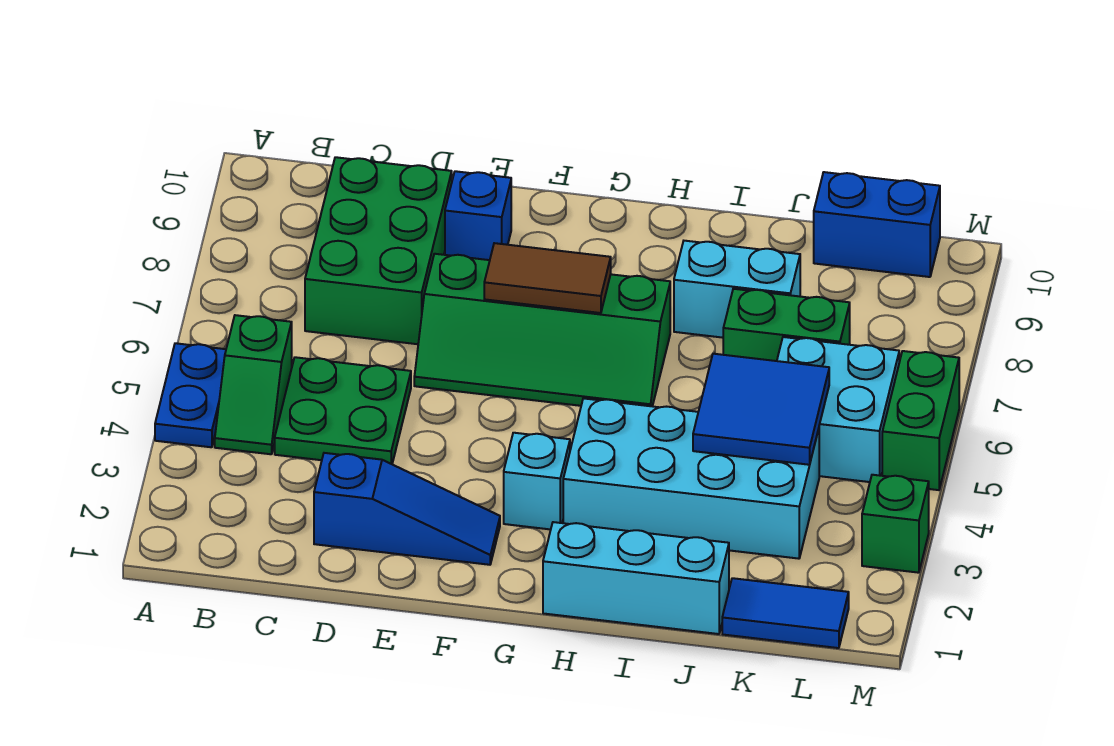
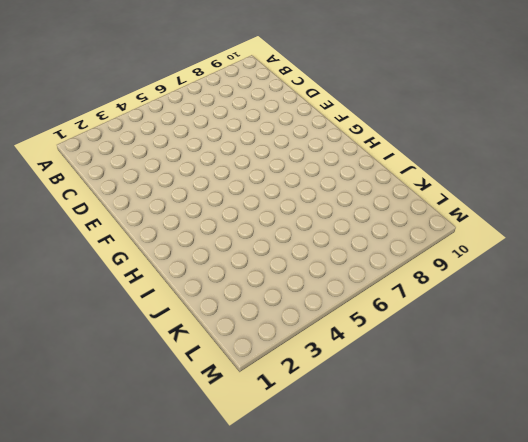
none -> blue plate A4:A5 level 1
none -> green slope B4:B5 level 1 top 5
none -> green plate C4:D5 level 1

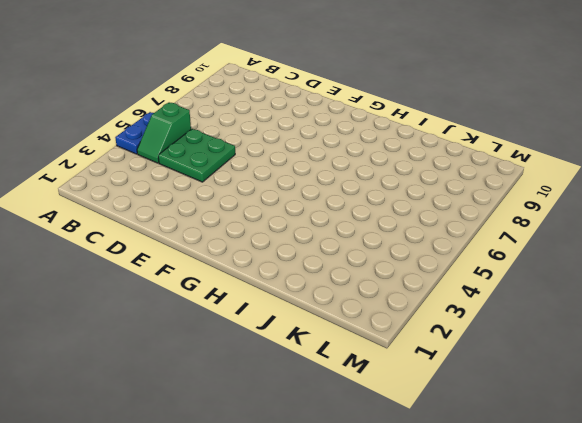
none -> green brick C7:D9 level 1
none -> blue slope D2:F2 level 1 top D
none -> green slope E6:H7 level 1 top 7

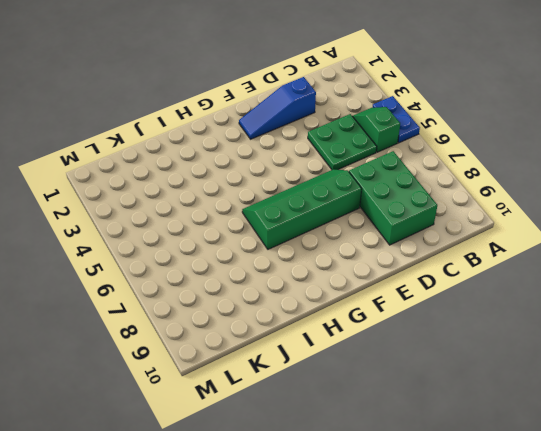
none -> blue brick E9 level 1
none -> cyan brick G3 level 1
none -> cyan brick H1:J1 level 1

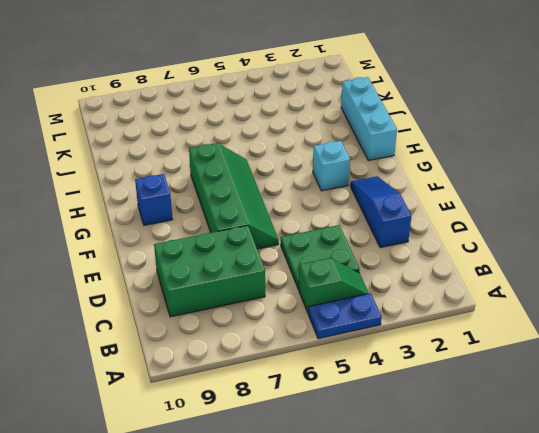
blue brick G9 level 1 -> blue brick E9 level 1
none -> cyan brick H3:K4 level 1
none -> cyan brick I8:J8 level 1
none -> green brick J7:K7 level 1

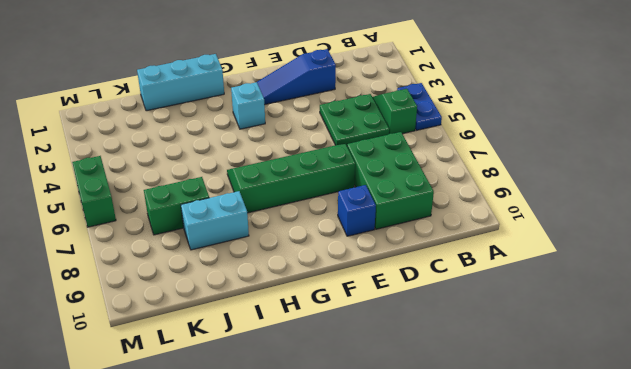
none -> cyan brick H3:K4 level 1
none -> blue tile K1:L1 level 1
none -> cyan brick K5:L6 level 1

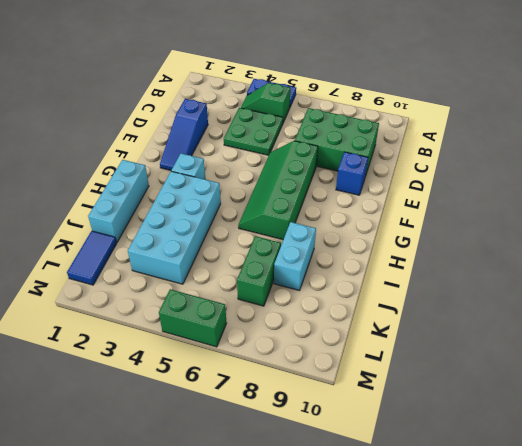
none -> cyan brick K5:L6 level 1
none -> blue brick K10:L10 level 1
none -> green brick M3 level 1

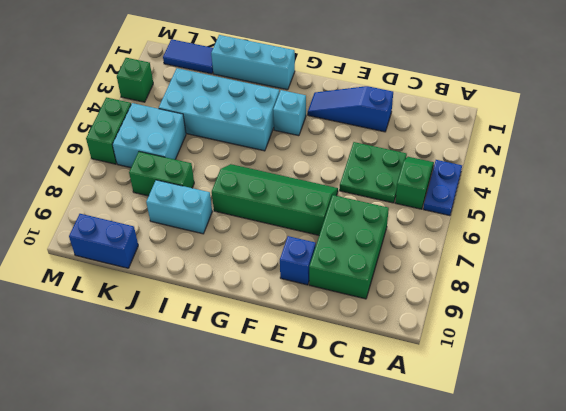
none -> brown tile F7:G7 level 2
none -> blue tile J4:K5 level 2

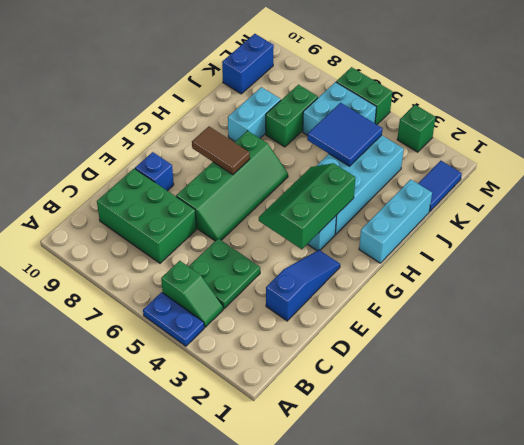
green slope F3:H4 level 2 top 3 -> none
brown tile G7:G8 level 2 -> brown tile F7:G7 level 2

